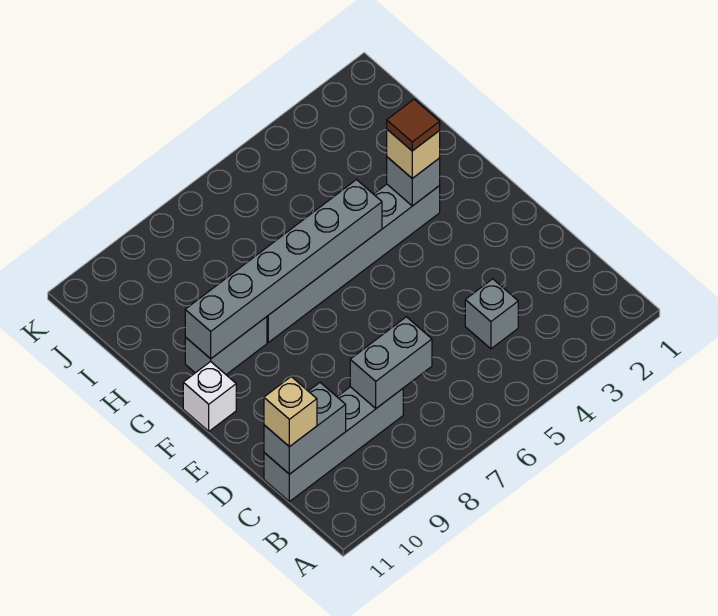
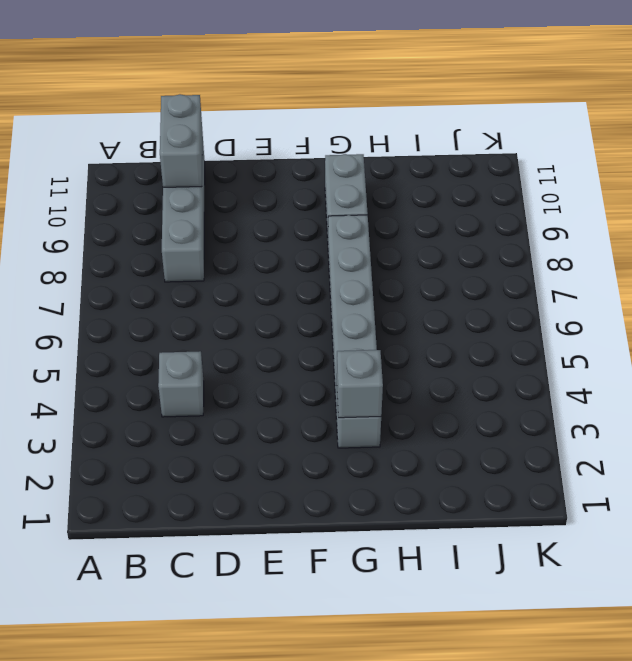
none -> white brick F11 level 1
none -> grey brick C7:C8 level 2
none -> grey brick G5:G10 level 2

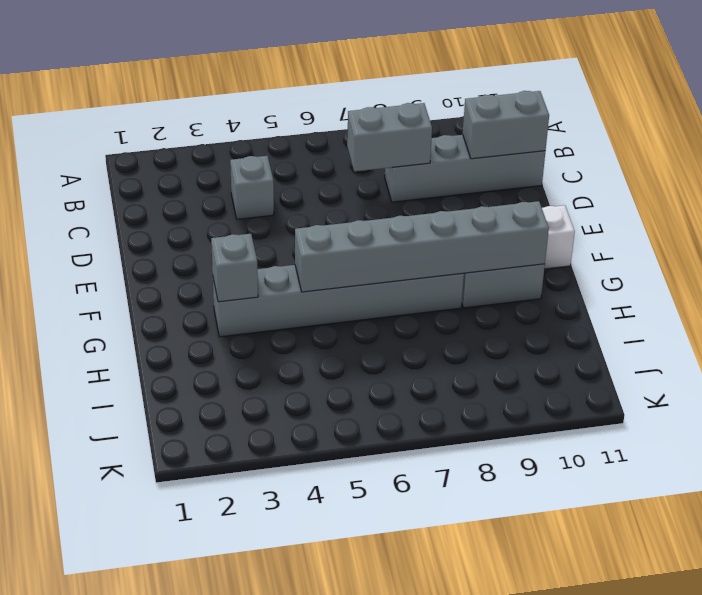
none -> tan brick C11 level 3
none -> tan brick G3 level 3
none -> brown tile G3 level 4

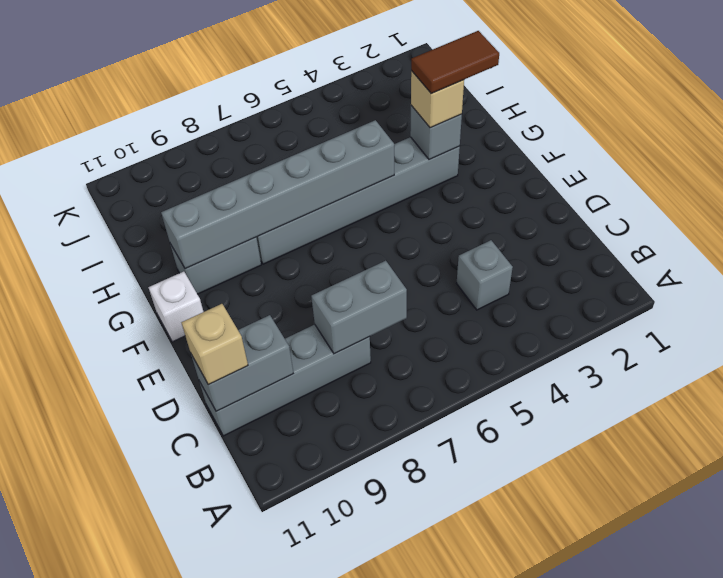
brown tile G2:G3 level 4 -> brown tile G3 level 4

